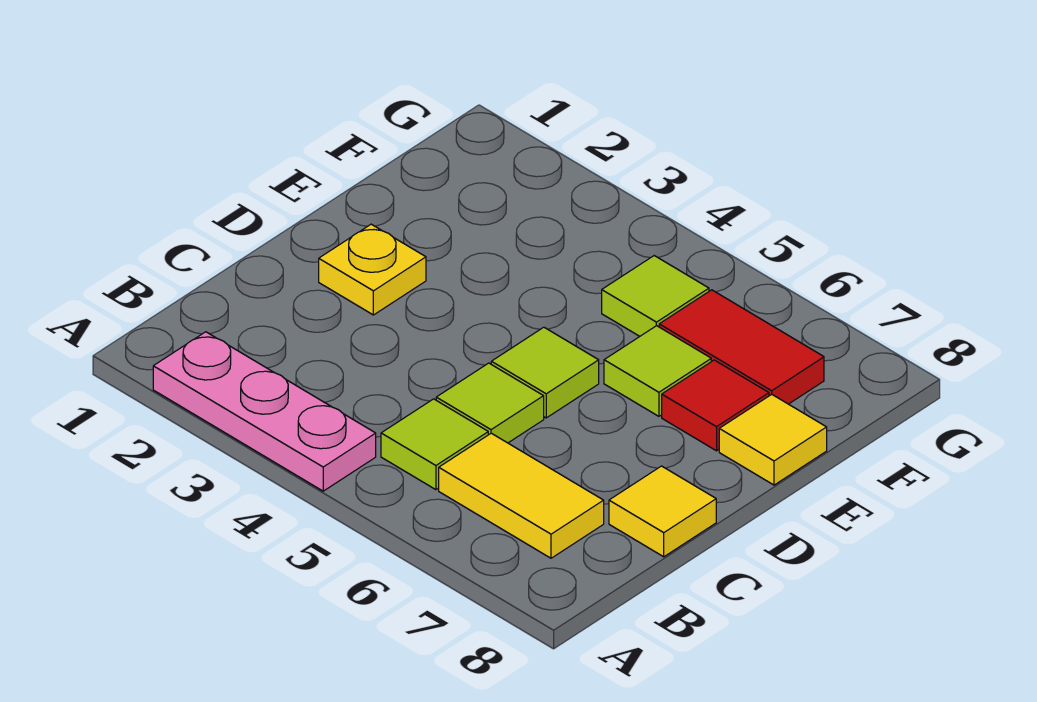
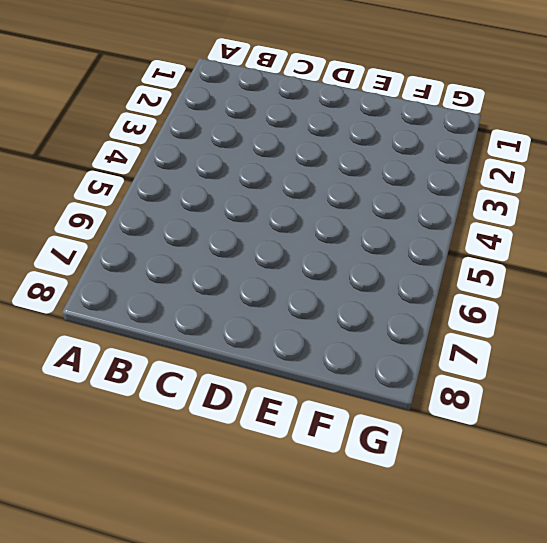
none -> pink plate A2:A4 level 1
none -> lime tile B5 level 1
none -> yellow tile B6:B7 level 1

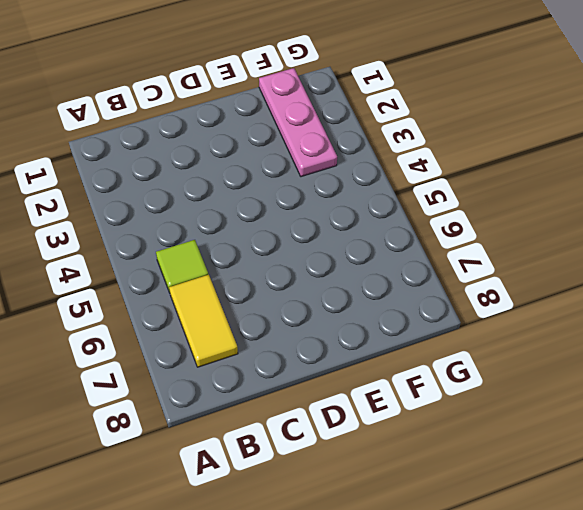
pink plate F1:F3 level 1 -> pink plate A2:A4 level 1
none -> lime tile C5 level 1
none -> yellow tile C8 level 1
none -> yellow plate D2 level 1

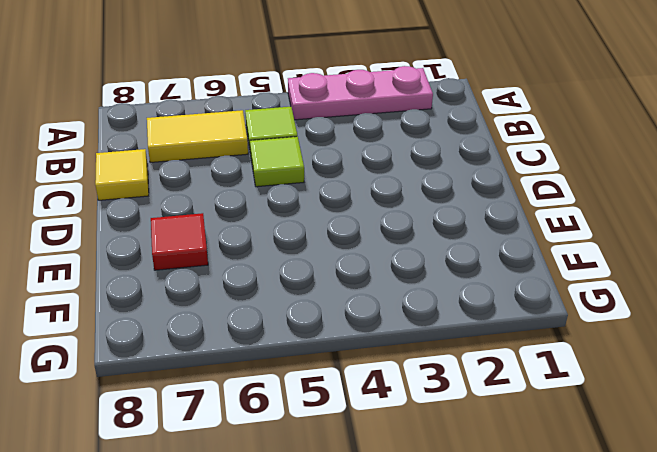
none -> yellow plate D2 level 1
none -> lime tile D5 level 1
none -> lime tile E6 level 1

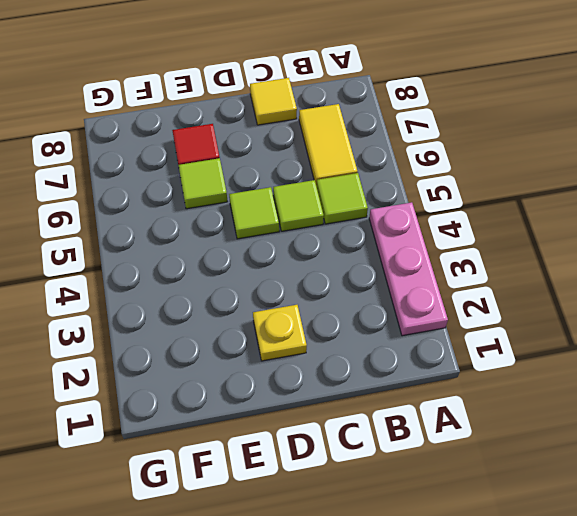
none -> yellow tile E8 level 1
none -> lime tile F5 level 1
none -> red tile F6:F7 level 1

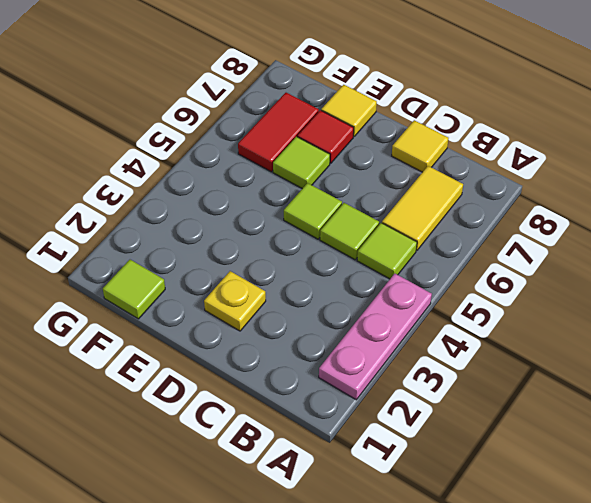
lime tile F1 level 1 -> lime tile F5 level 1

